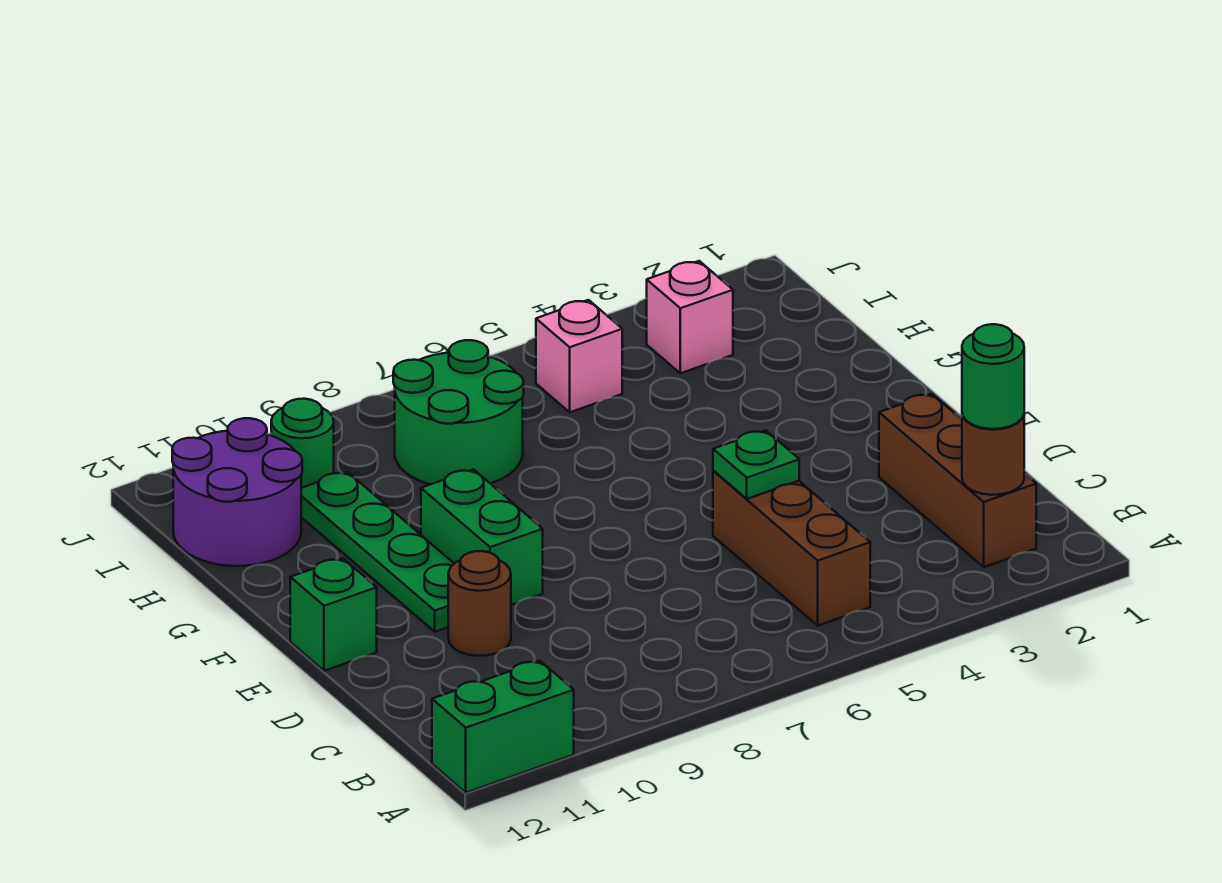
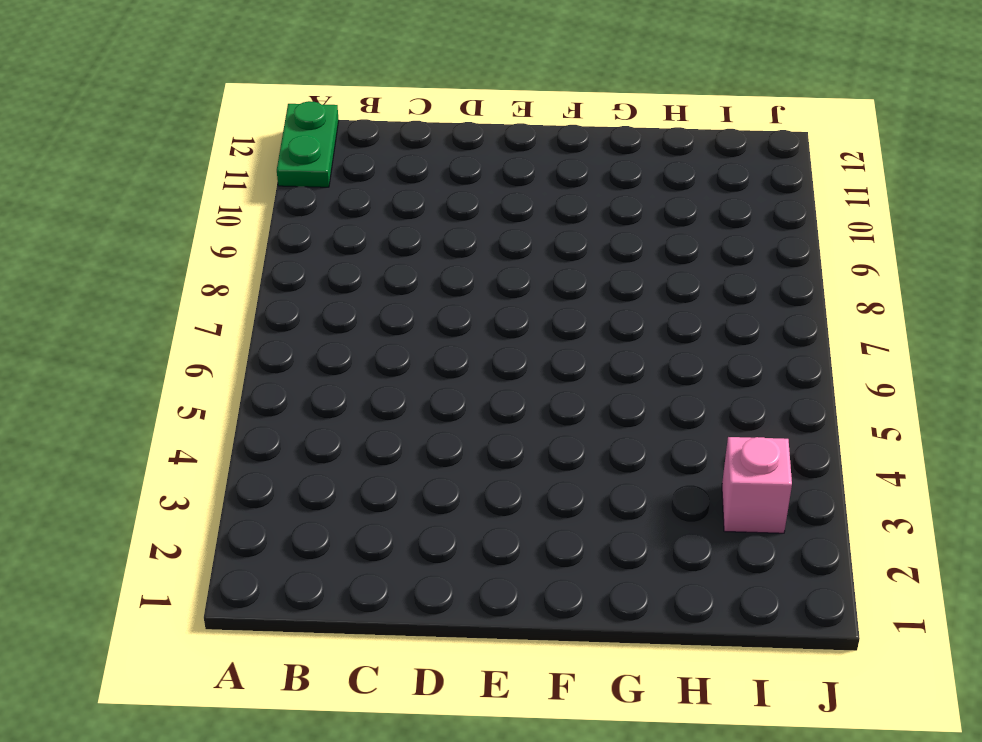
green plate A11:A12 level 1 -> green brick A11:A12 level 1
none -> brown brick B2:D2 level 1
none -> brown brick B5:D5 level 1
none -> brown round brick D10 level 1

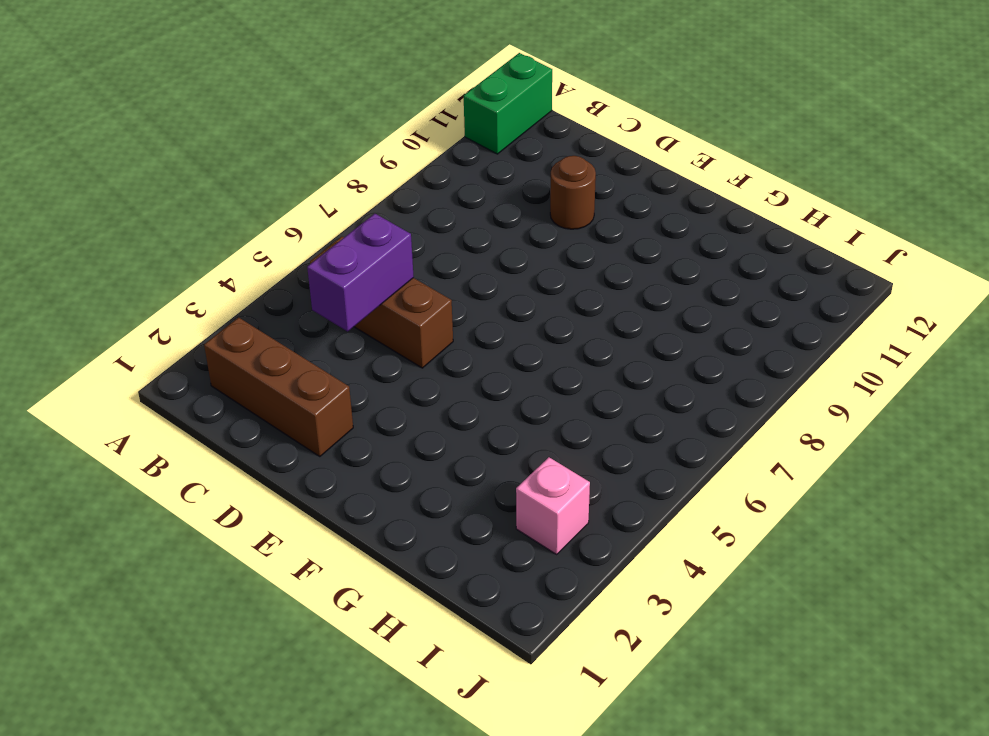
purple brick C4:C5 level 2 -> none
none -> green brick E9:F9 level 1
none -> green plate E10:H10 level 1
none -> green brick E12 level 1

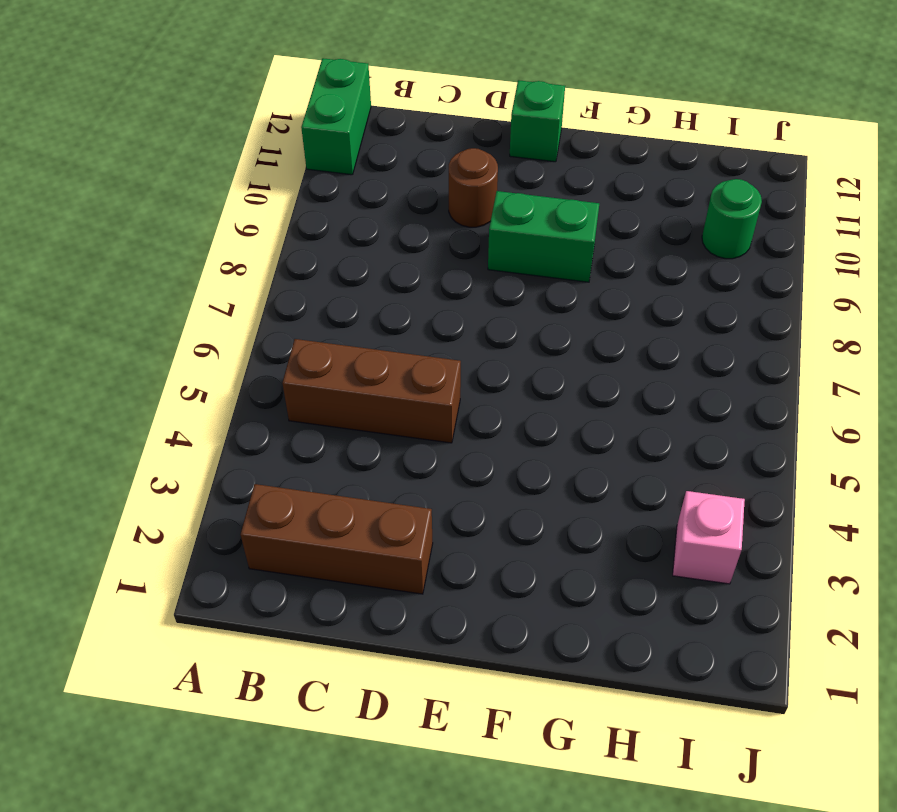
none -> green plate E10:H10 level 1
none -> green round brick H7:I8 level 1
none -> purple round brick H11:I12 level 1

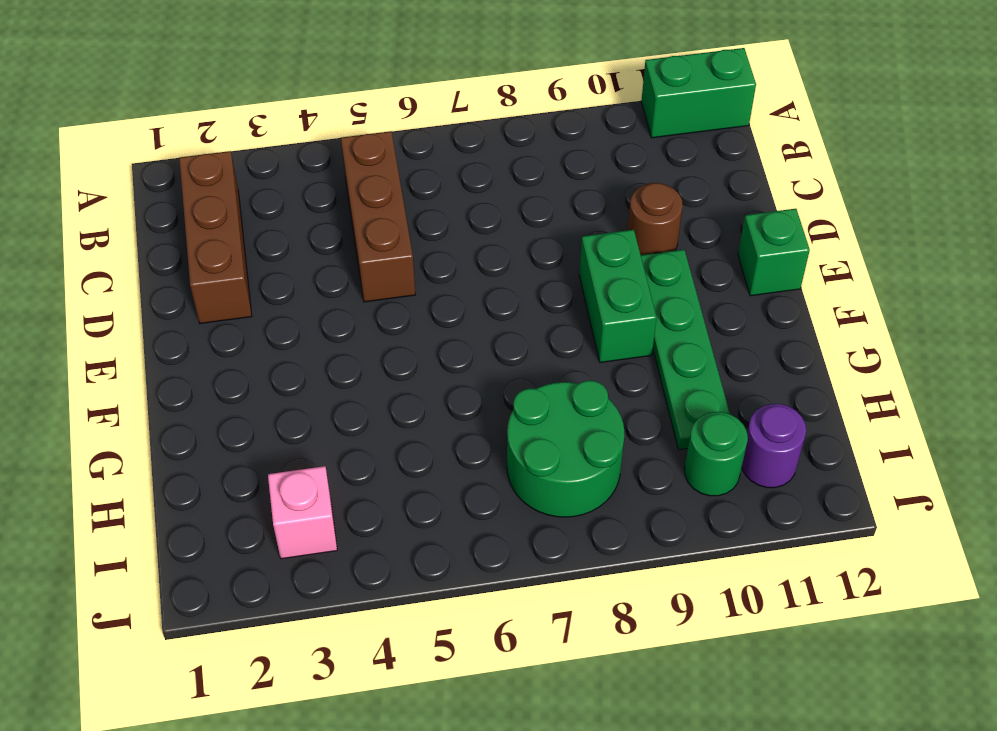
purple round brick I11 level 1 -> purple round brick H11:I12 level 1
none -> pink brick I5 level 1
none -> brown round brick B2 level 2
none -> green plate D5 level 2

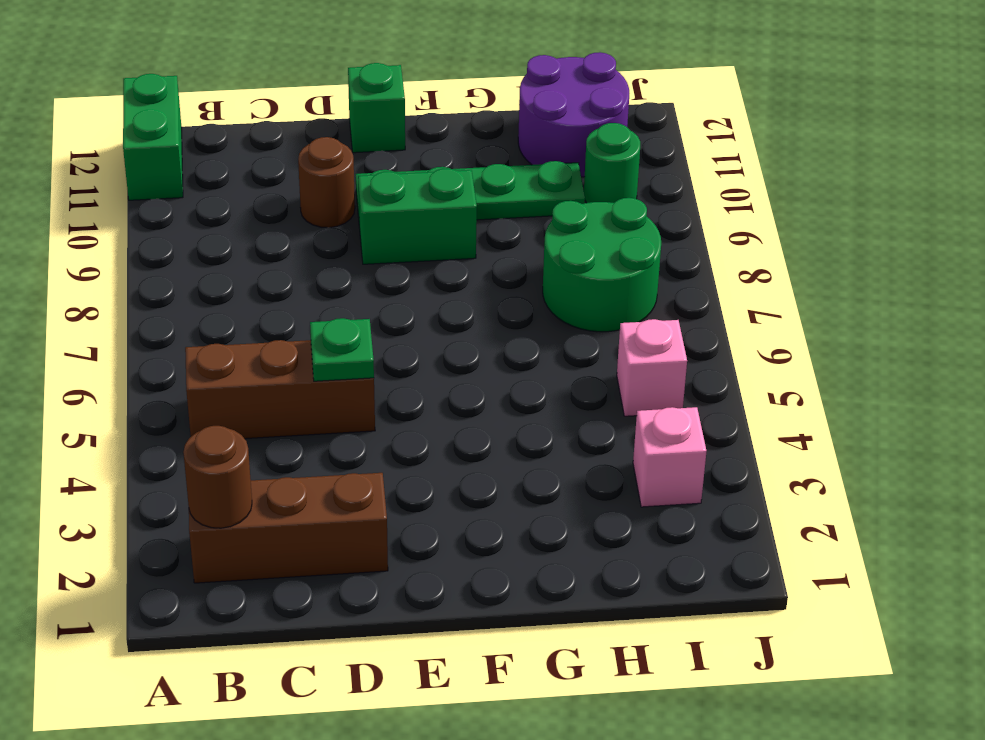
none -> green round brick B2 level 3

